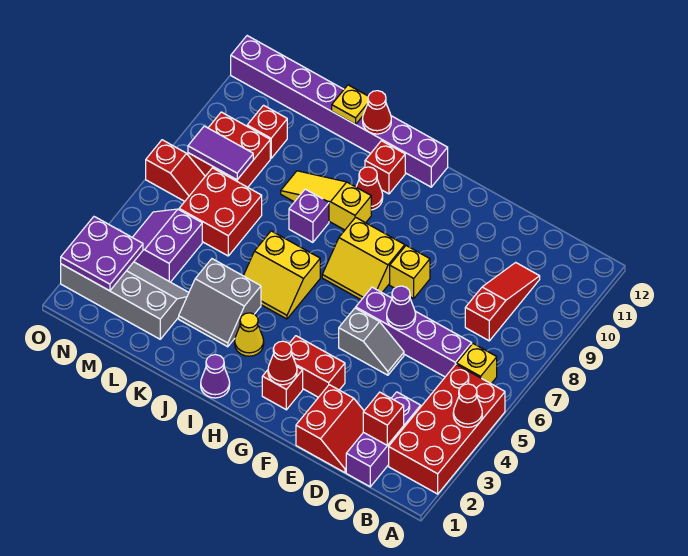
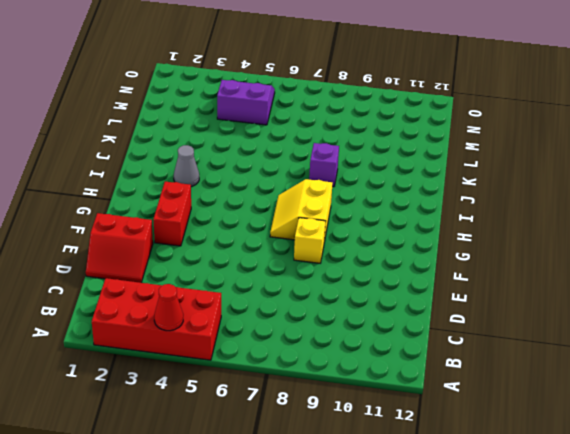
grey cone I3 level 1 -> yellow cone I3 level 1
none -> yellow brick B6 level 1
none -> purple brick C1:C3 level 1
none -> purple brick C6:F6 level 1
none -> red slope C8:C10 level 1 top 8

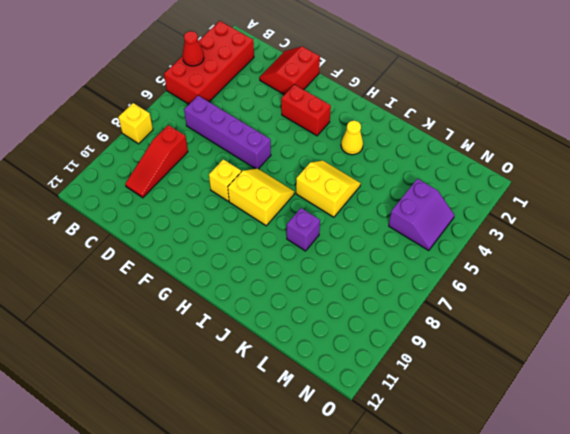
yellow brick A8 level 1 -> yellow brick B6 level 1
none -> purple brick C1:C3 level 1
none -> grey slope E5:F5 level 1 top F
none -> red brick G2 level 1
none -> purple brick H12:O12 level 1

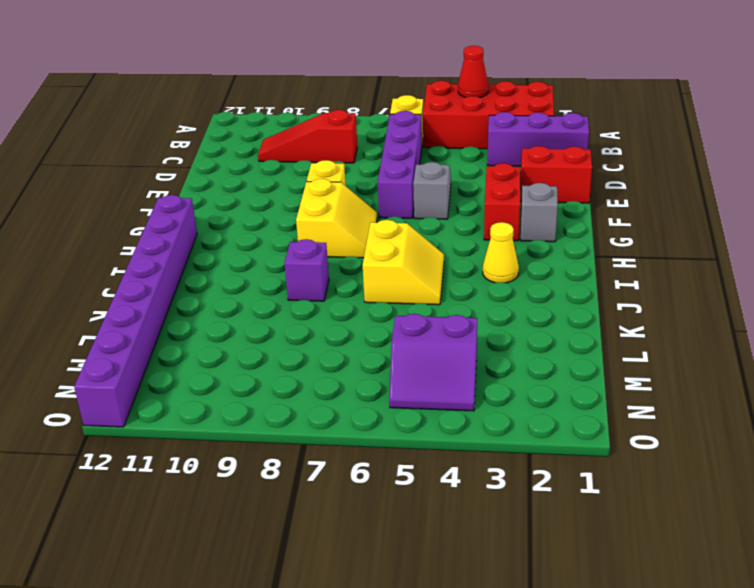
grey brick G2 level 1 -> red brick G2 level 1
none -> purple cone I1 level 1
none -> yellow slope I9:K9 level 1 top I
none -> red cone I10 level 1
none -> red brick I11 level 1

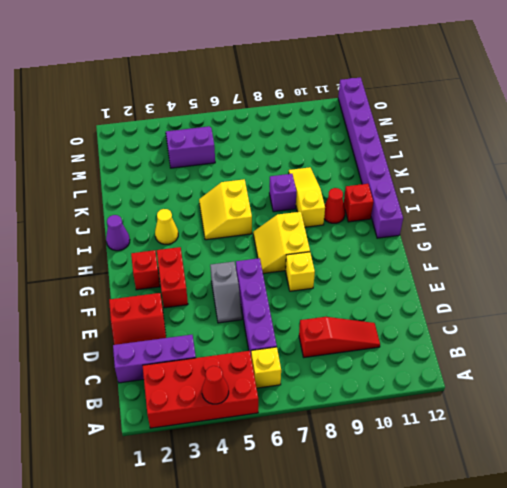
none -> grey slope J3:K4 level 1 top 4
none -> grey slope L2:O3 level 1 top 2
none -> red brick L6:M7 level 1
none -> red brick M8:N9 level 1

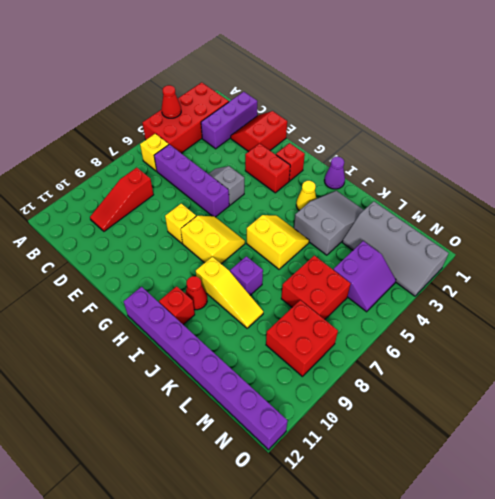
grey slope J2:K4 level 1 top 4 -> grey slope J3:K4 level 1 top 4
none -> red brick M10 level 1
none -> red slope N7:O7 level 1 top O
none -> red brick C2 level 2
none -> purple cone E6 level 2

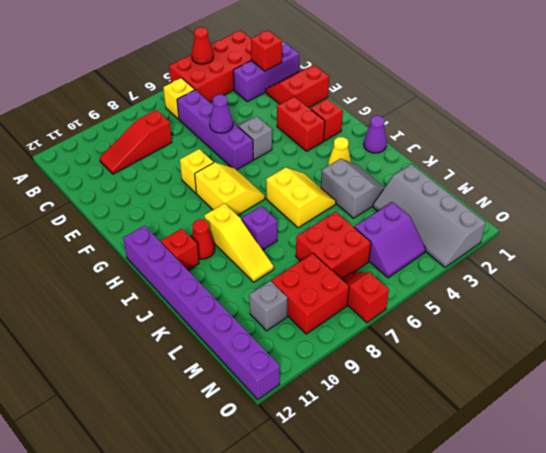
grey brick M10 level 1 -> red brick M10 level 1
none -> red cone G2 level 2
none -> red cone J12 level 2
none -> yellow plate K12 level 2
none -> purple tile M8:N8 level 2

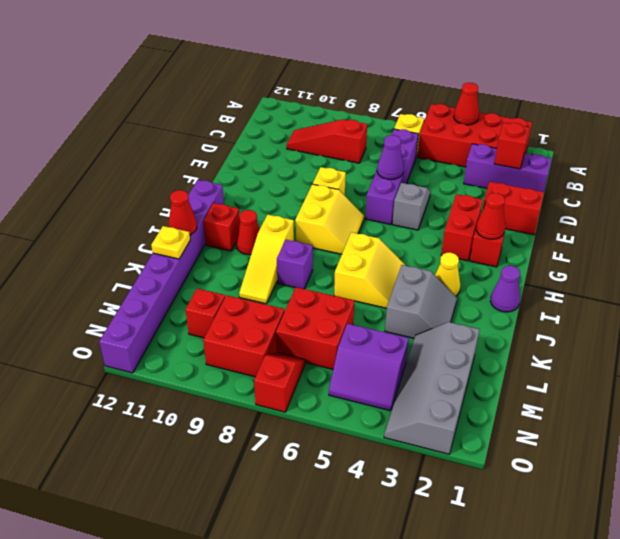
none -> purple tile M8:N8 level 2
none -> purple plate N2:O3 level 2

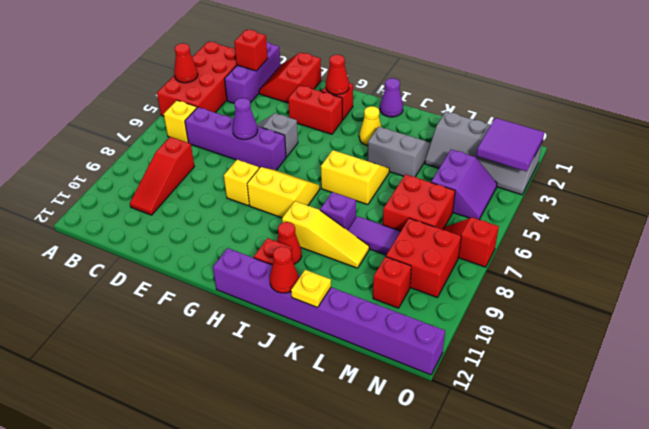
purple tile K8:L8 level 1 -> purple tile M8:N8 level 2
purple tile N2:O3 level 2 -> purple plate N2:O3 level 2

